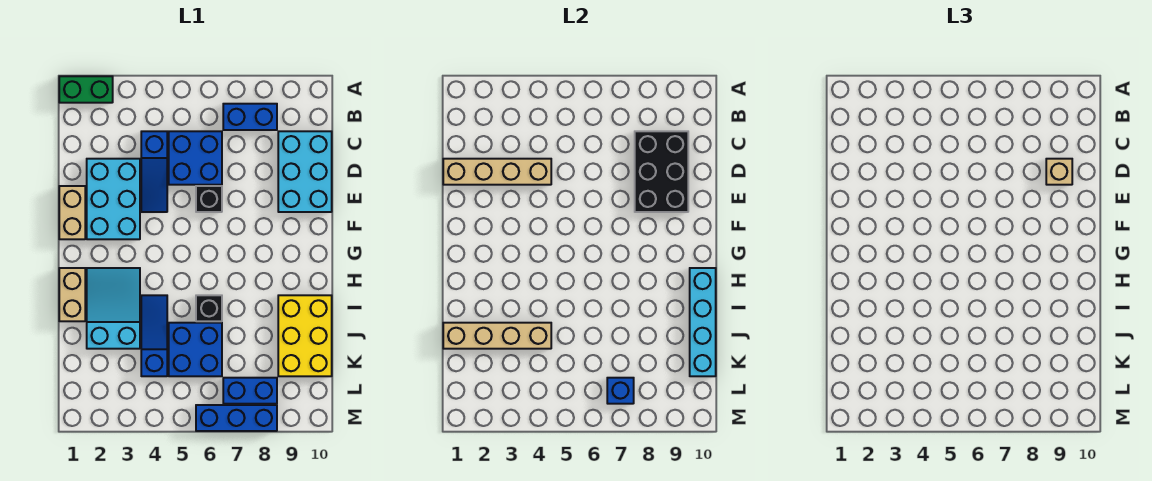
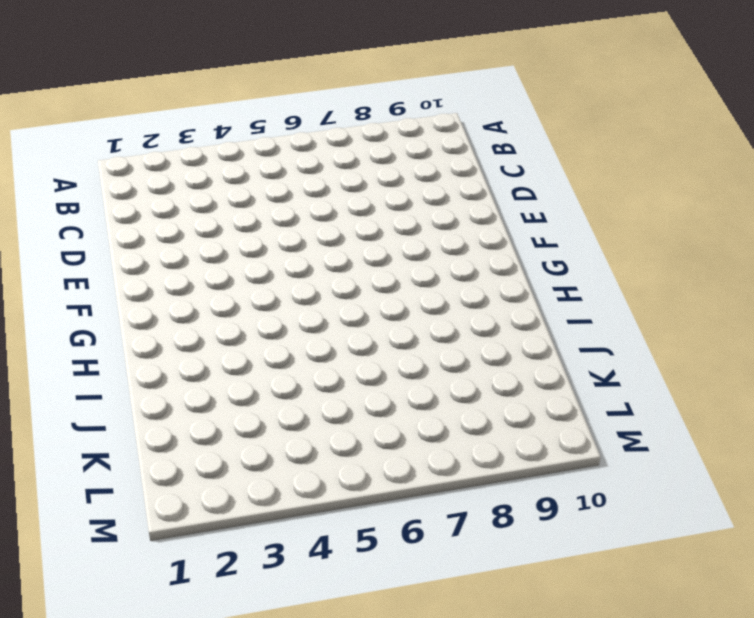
none -> green brick A1:A2 level 1
none -> blue brick B7:B8 level 1
none -> blue slope C4:E4 level 1 top C

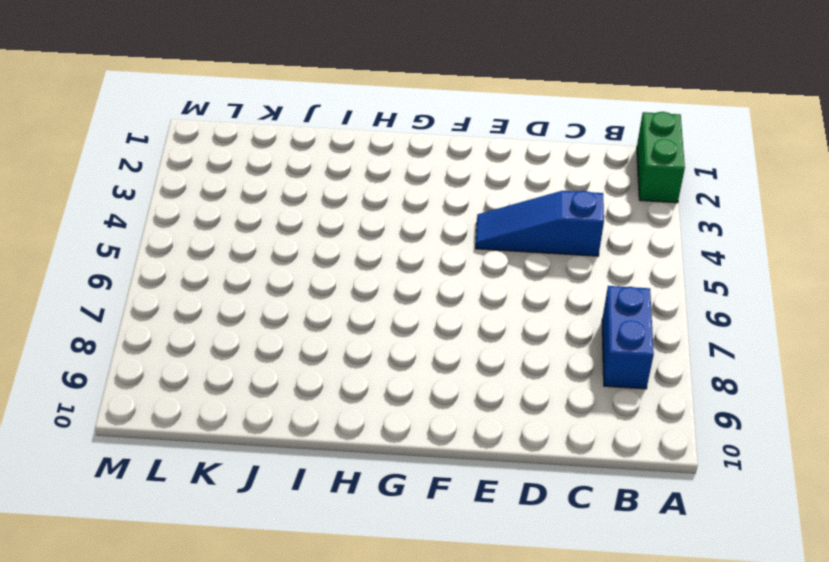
none -> blue brick C5:D6 level 1
none -> cyan brick C9:E10 level 1
none -> cyan brick D2:F3 level 1

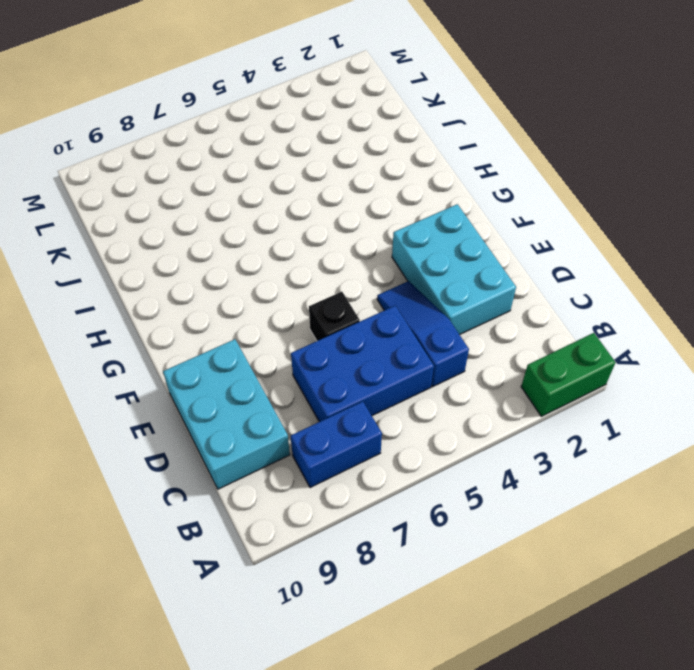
blue brick C5:D7 level 1 -> blue brick C5:D6 level 1
none -> tan brick E1:F1 level 1
none -> tan brick H1:I1 level 1
none -> cyan slope H2:J3 level 1 top J

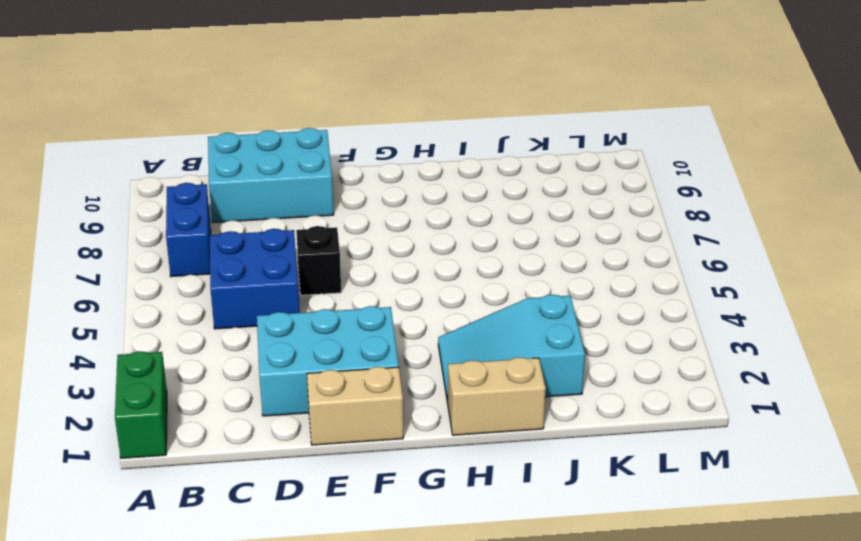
none -> blue slope C4:E4 level 1 top C
none -> blue slope I4:K4 level 1 top K
none -> black brick I6 level 1

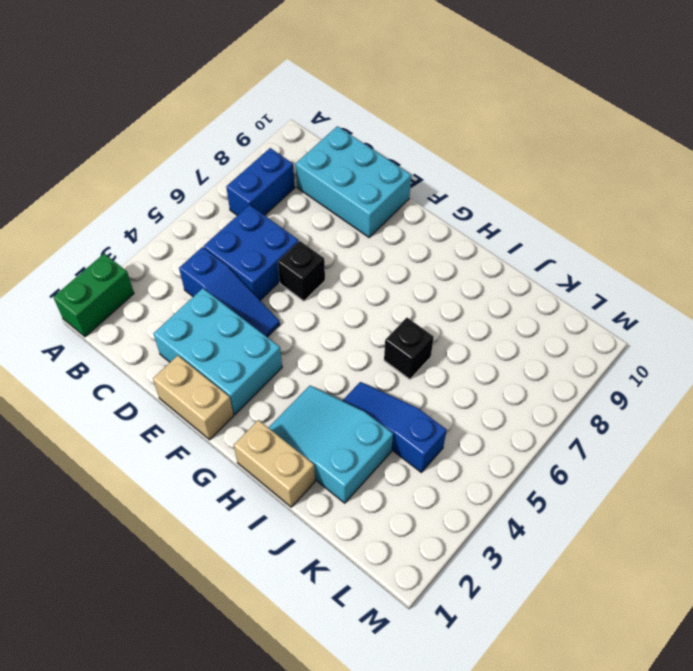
none -> yellow brick I9:K10 level 1
none -> blue brick J5:K6 level 1
none -> blue brick L7:L8 level 1

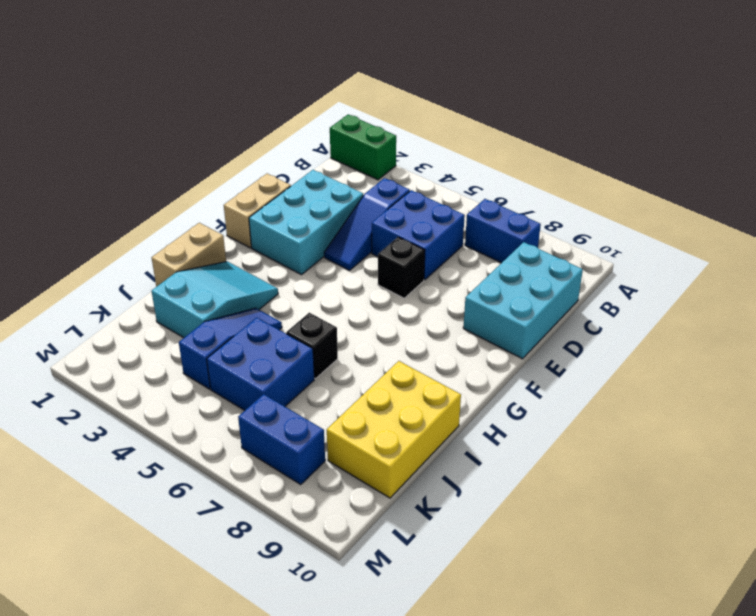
none -> blue brick M6:M8 level 1
none -> black brick C8:E9 level 2
none -> tan brick D1:D4 level 2

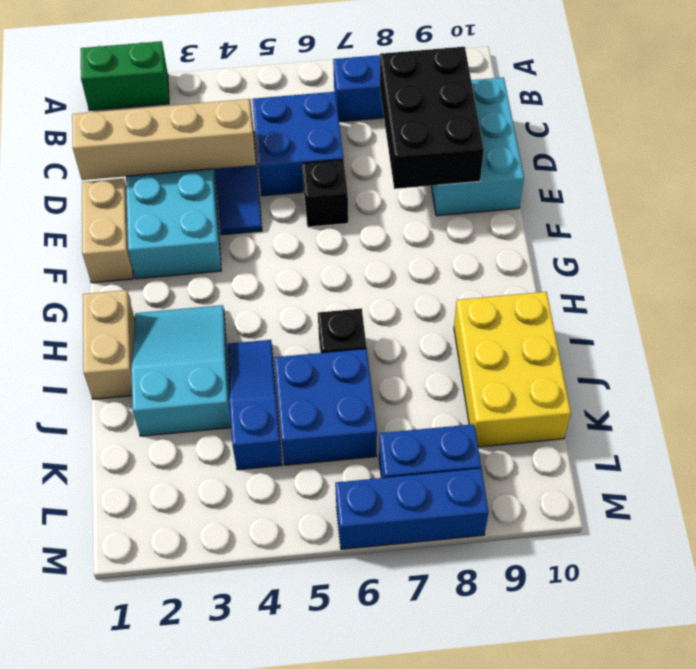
none -> cyan brick H10:K10 level 2
none -> tan brick J1:J4 level 2
none -> blue brick L7 level 2

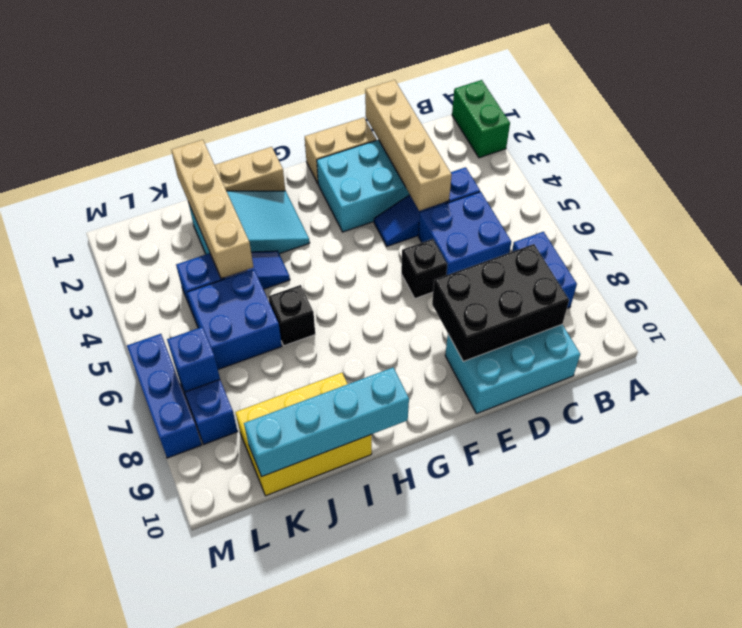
none -> tan brick D9 level 3

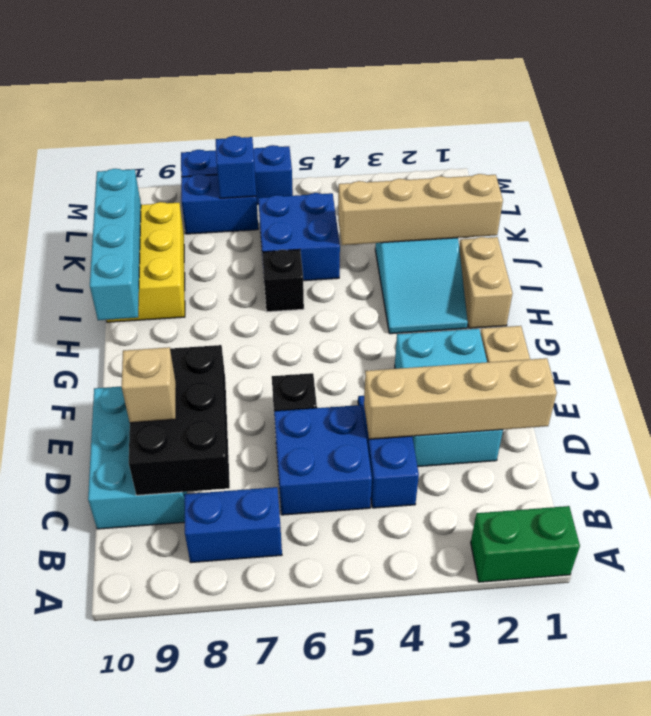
none -> blue slope I4:K4 level 1 top K

